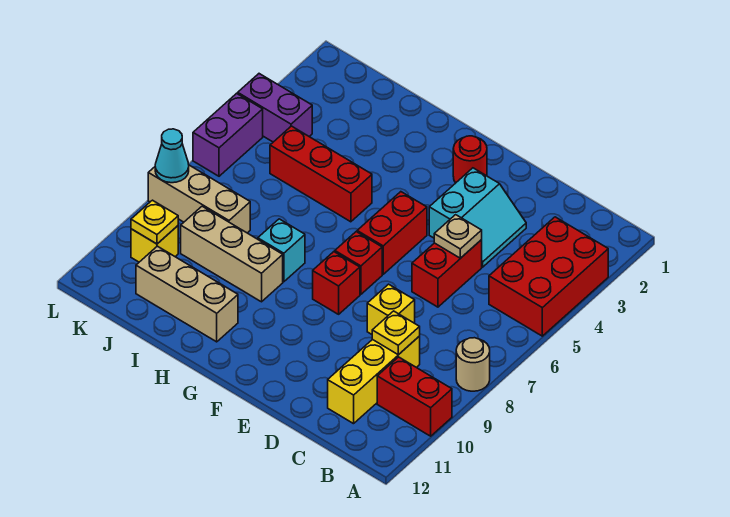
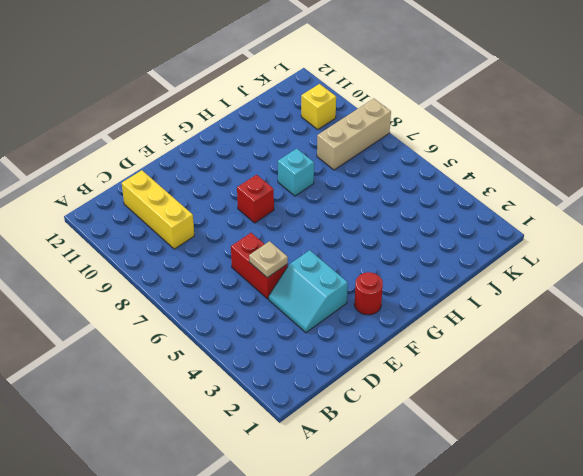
none -> red brick A3:B5 level 1
none -> tan round brick A8 level 1
none -> red brick A10:B10 level 1

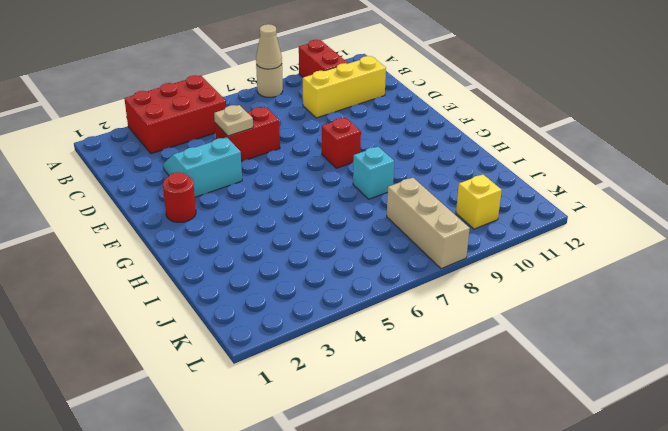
tan cone A8 level 2 -> none
none -> yellow brick D8 level 1
none -> red brick F5:F6 level 1
none -> red brick F7 level 1

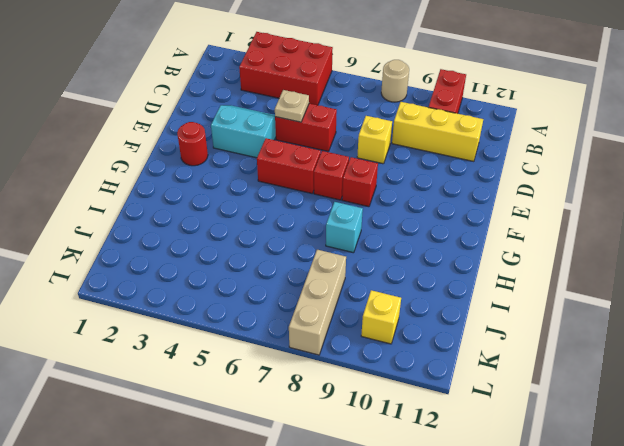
none -> red brick H5:J5 level 1
none -> tan brick H9:J9 level 1
none -> tan brick H11:J11 level 1

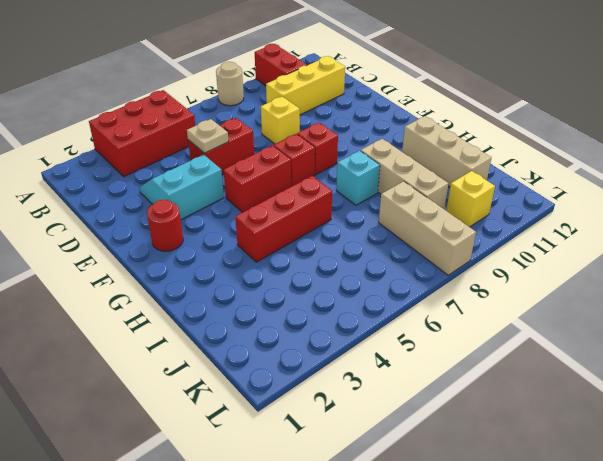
red brick H4:H6 level 1 -> red brick H5:J5 level 1
none -> purple brick K4:L4 level 1
none -> purple brick L5:L6 level 1
none -> yellow plate C9 level 2

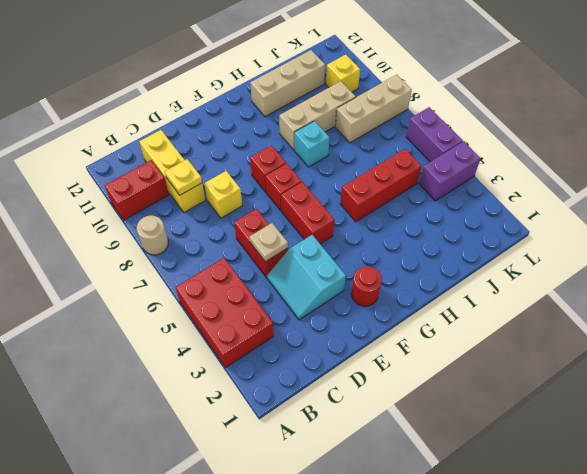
none -> yellow plate K10 level 2
none -> cyan cone L8 level 2

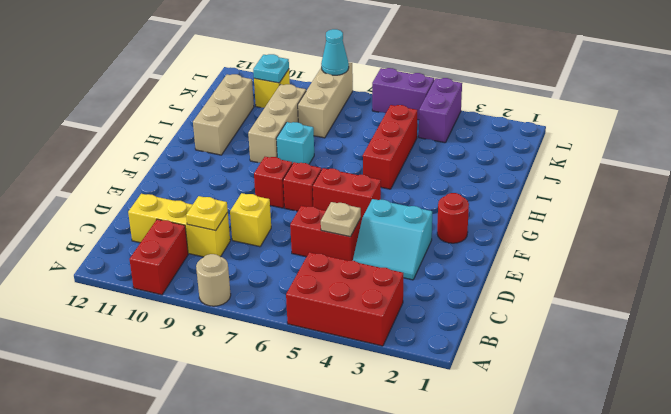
cyan plate K10 level 2 -> yellow plate K10 level 2

